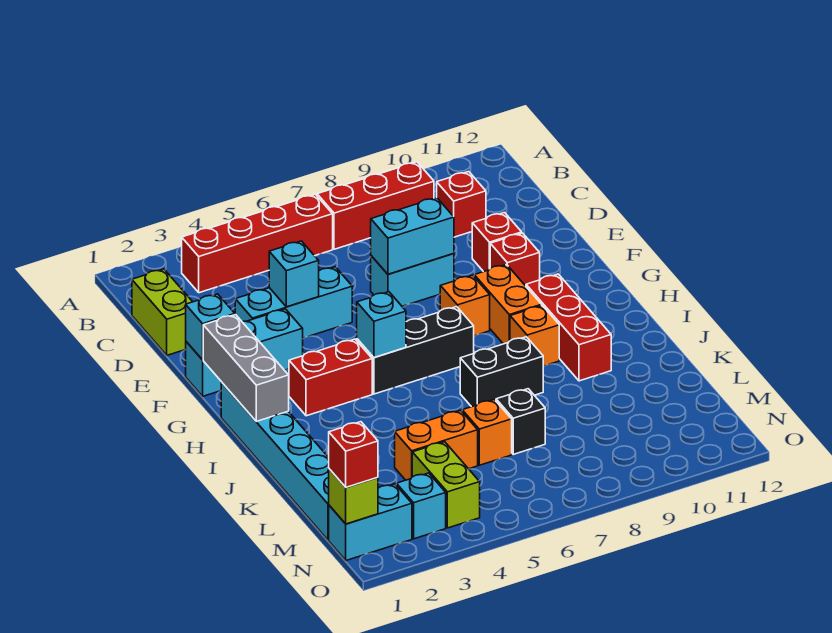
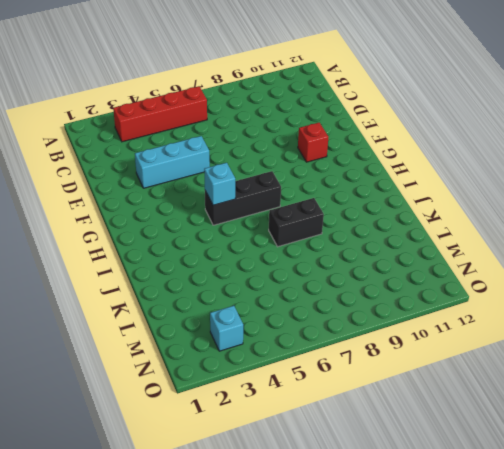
none -> red brick B7:B9 level 1
none -> lime brick C1:D1 level 1
none -> red brick C10 level 1
none -> cyan brick E7:E8 level 1

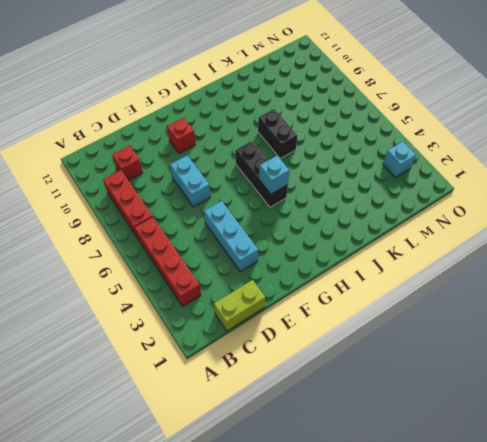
none -> red brick E10 level 1
none -> cyan brick F1:F3 level 1
none -> orange brick G8 level 1
none -> orange brick G9:H9 level 1

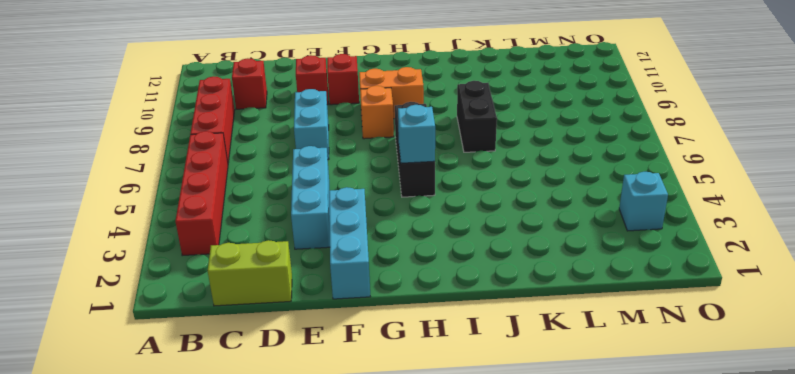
none -> cyan brick H1:M1 level 1
none -> red brick H3:H4 level 1
none -> red brick H10:J10 level 1
none -> orange brick I9 level 1

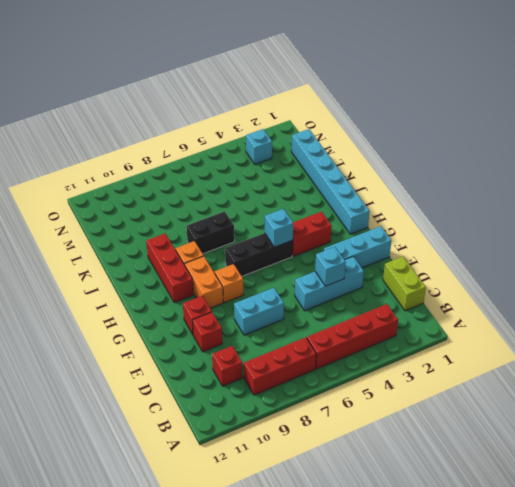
none -> orange brick L4:L5 level 1
none -> orange brick L6 level 1
none -> black brick L7 level 1
none -> lime brick M4:N4 level 1

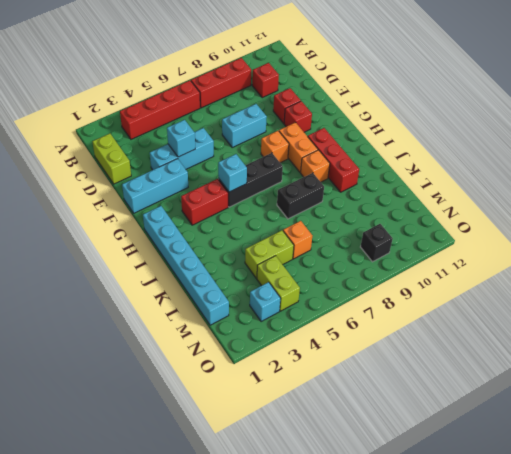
lime brick L4:L5 level 1 -> orange brick L4:L5 level 1
black brick N9 level 1 -> black brick L7 level 1
none -> cyan brick N1:N2 level 1
none -> cyan brick E7:E8 level 2
none -> cyan brick F1 level 2
none -> grey brick G1:I1 level 2

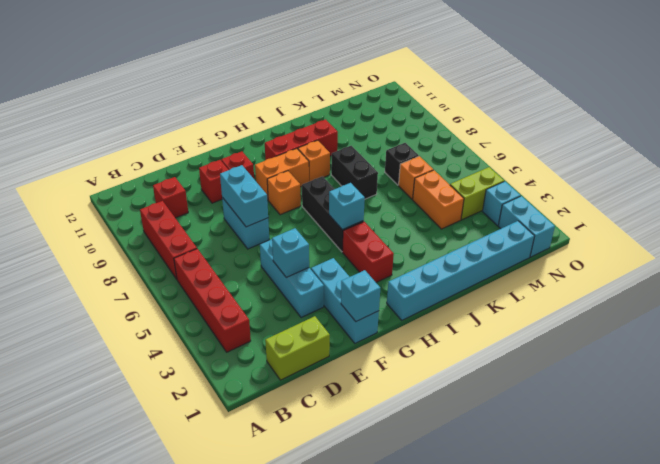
none -> grey brick G1:I1 level 2
none -> lime brick N1 level 2
none -> red brick N1 level 3

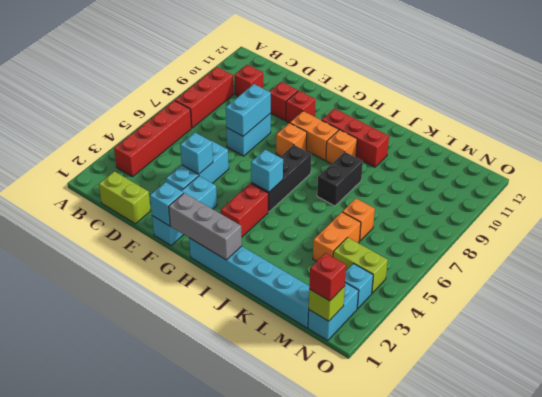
none -> black brick L7 level 1

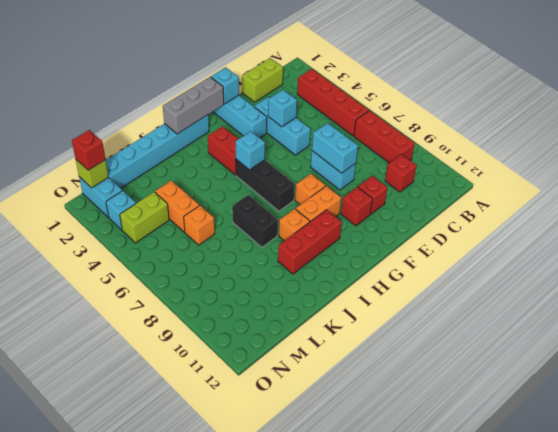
none -> black brick L7 level 1

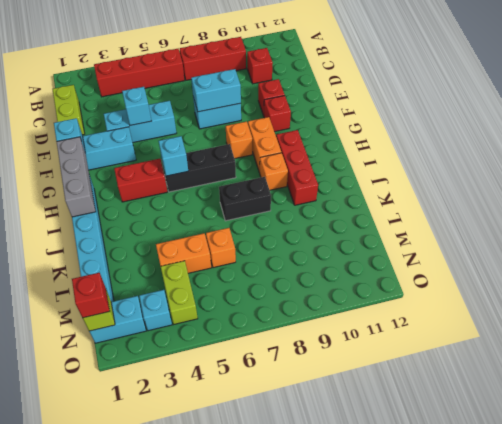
none -> black brick L7 level 1

